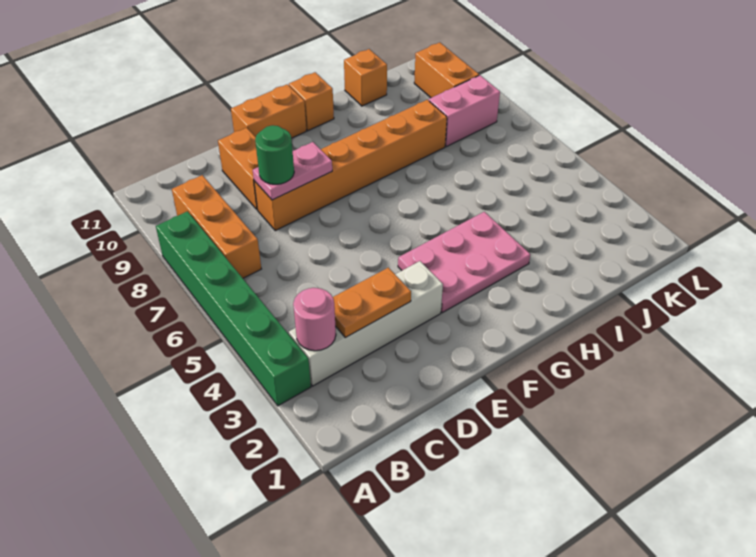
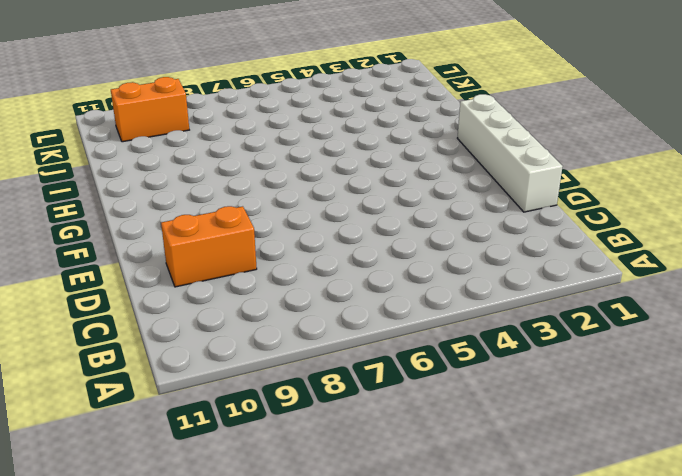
white brick D1:G1 level 1 -> white brick B3:E3 level 1
none -> green brick A3:A8 level 1
none -> orange brick B7:B9 level 1
none -> orange brick D8:I8 level 1

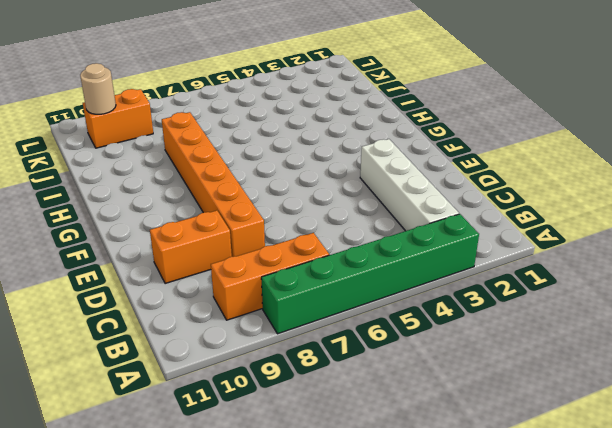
tan round brick K10 level 2 -> none
none -> orange brick E11:F11 level 1
none -> pink plate F3:H4 level 1
none -> orange brick G11 level 1

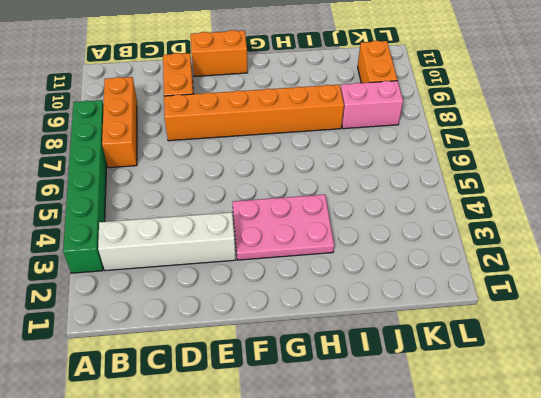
none -> orange brick G11 level 1
none -> orange brick I11 level 1
none -> pink round brick B3 level 2

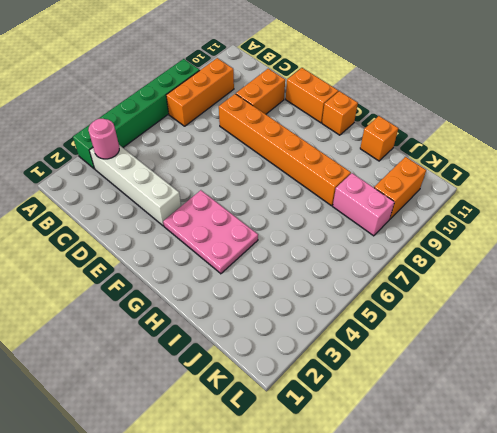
none -> orange plate C3:D3 level 2
none -> pink plate D8:E8 level 2
none -> green round brick D8 level 3

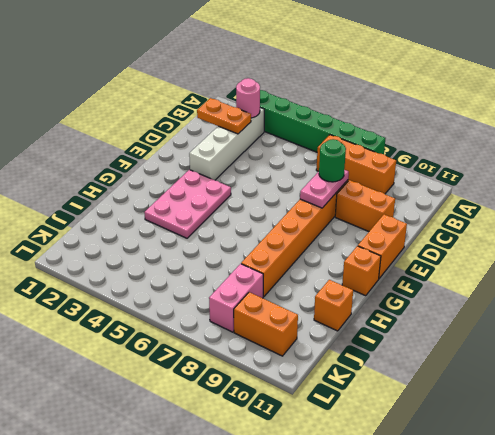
orange plate C2:C3 level 2 -> orange plate C3:D3 level 2

